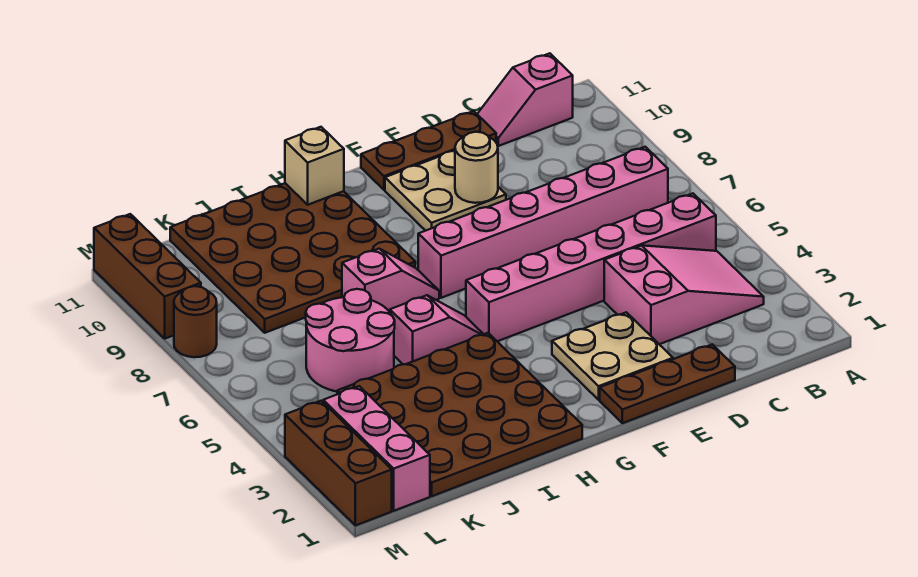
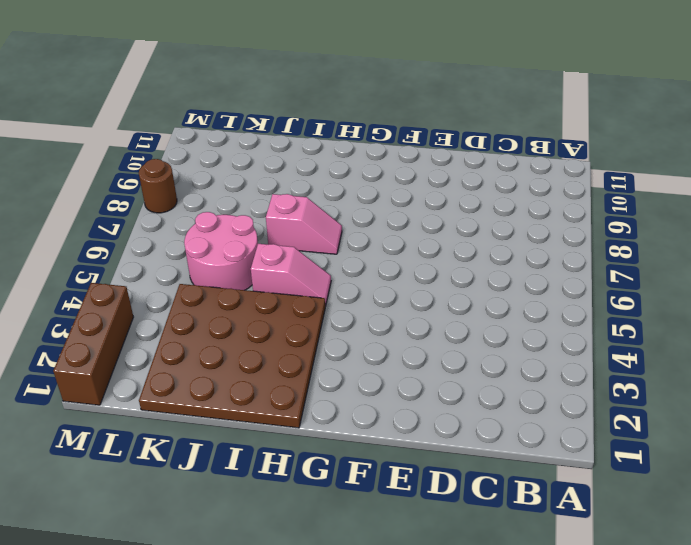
none -> pink slope B3:D4 level 1 top D
none -> pink brick B5:G5 level 1
none -> pink brick B7:G7 level 1

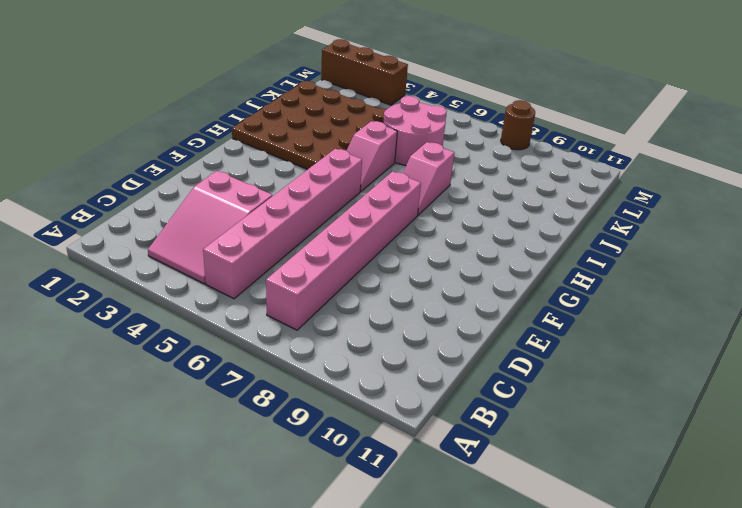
none -> pink slope B11:C11 level 1 top B
none -> brown plate D1:F1 level 1
none -> brown plate D11:F11 level 1

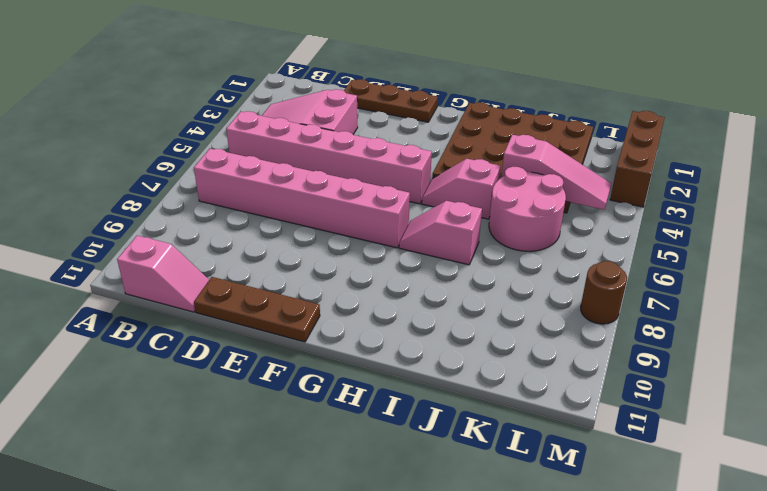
pink slope J4:L4 level 2 top J -> none
none -> tan plate E2:F3 level 1
none -> tan plate E9:F10 level 1
none -> brown plate H8:K11 level 1

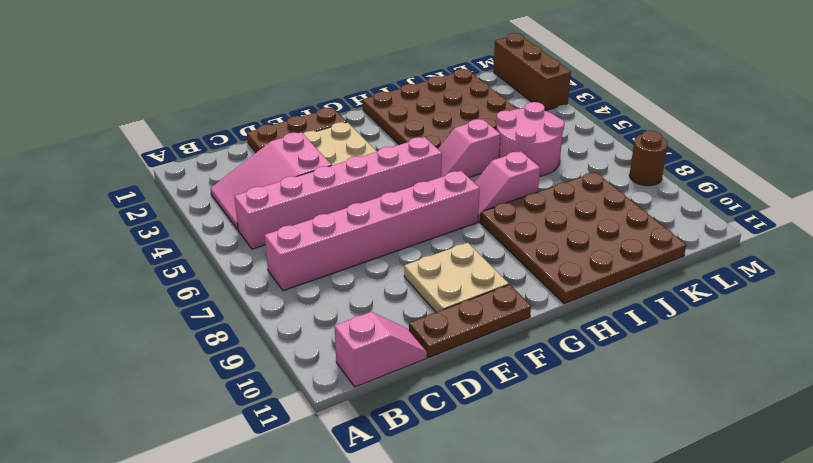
none -> pink brick L1:L3 level 1
none -> brown brick M9:M11 level 1
none -> tan round brick E9 level 2

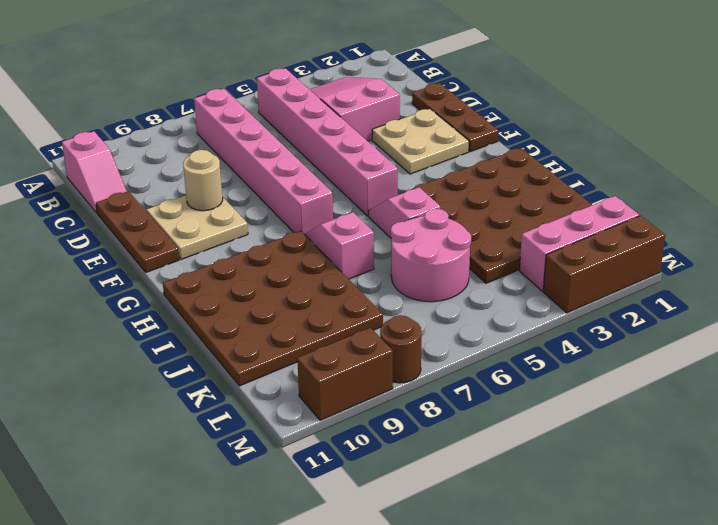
brown brick M9:M10 level 1 -> brown brick M9:M11 level 1
none -> tan brick H11 level 2

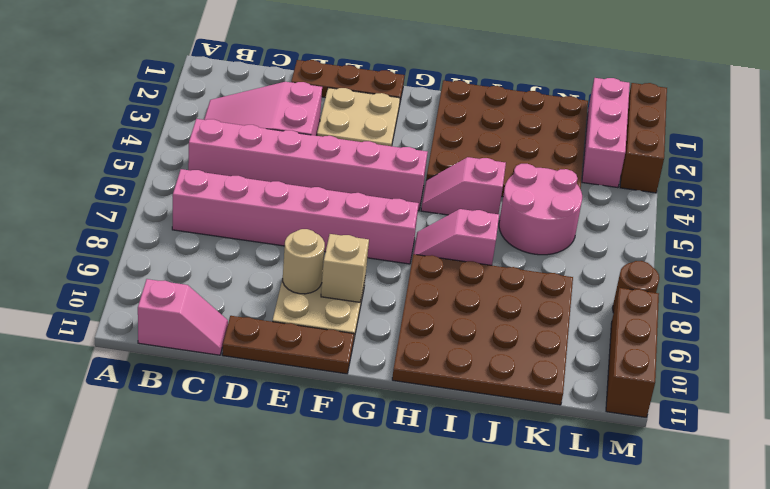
tan brick F9 level 2 -> tan brick H11 level 2

